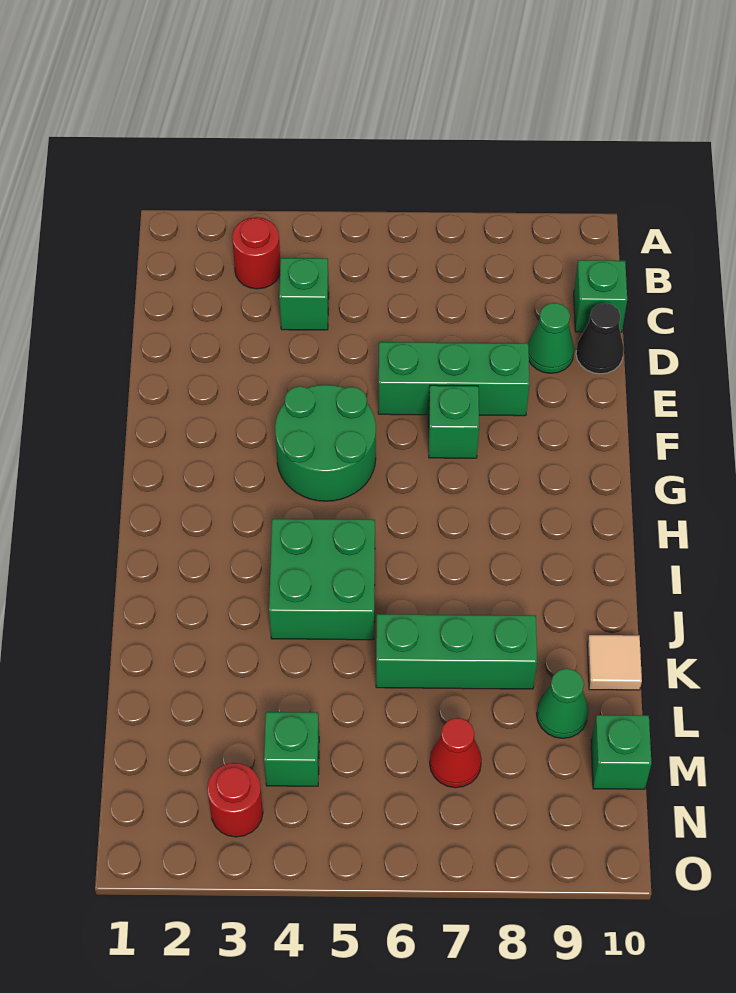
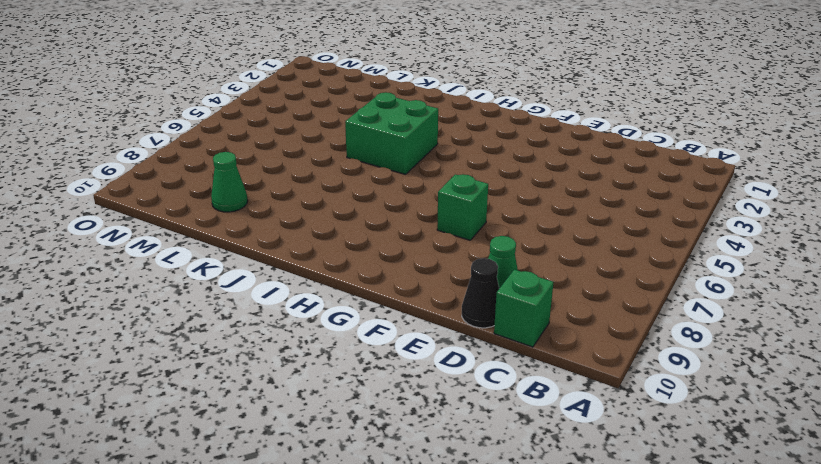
none -> red round brick B3 level 1
none -> green brick C4 level 1
none -> green brick E6:E8 level 1

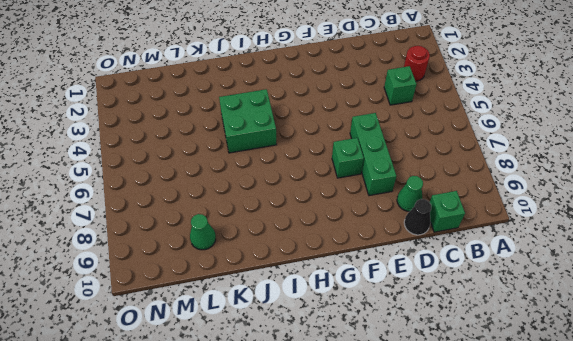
none -> green round brick F4:G5 level 1
none -> green brick K6:K8 level 1
none -> tan tile K10 level 1

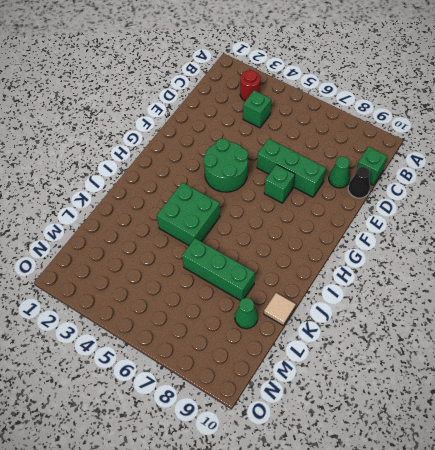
none -> green brick M4 level 1
none -> red cone M7 level 1
none -> green brick M10 level 1

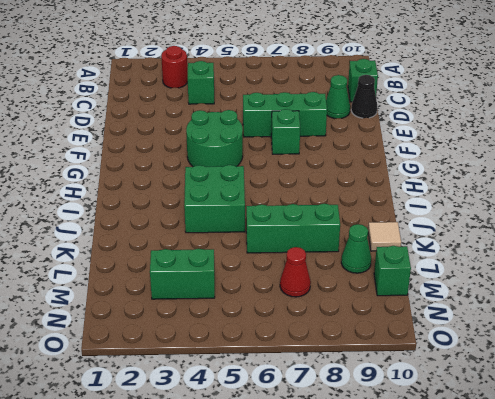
green brick M3:M4 level 1 -> green brick M4 level 1
none -> red round brick N3 level 1

